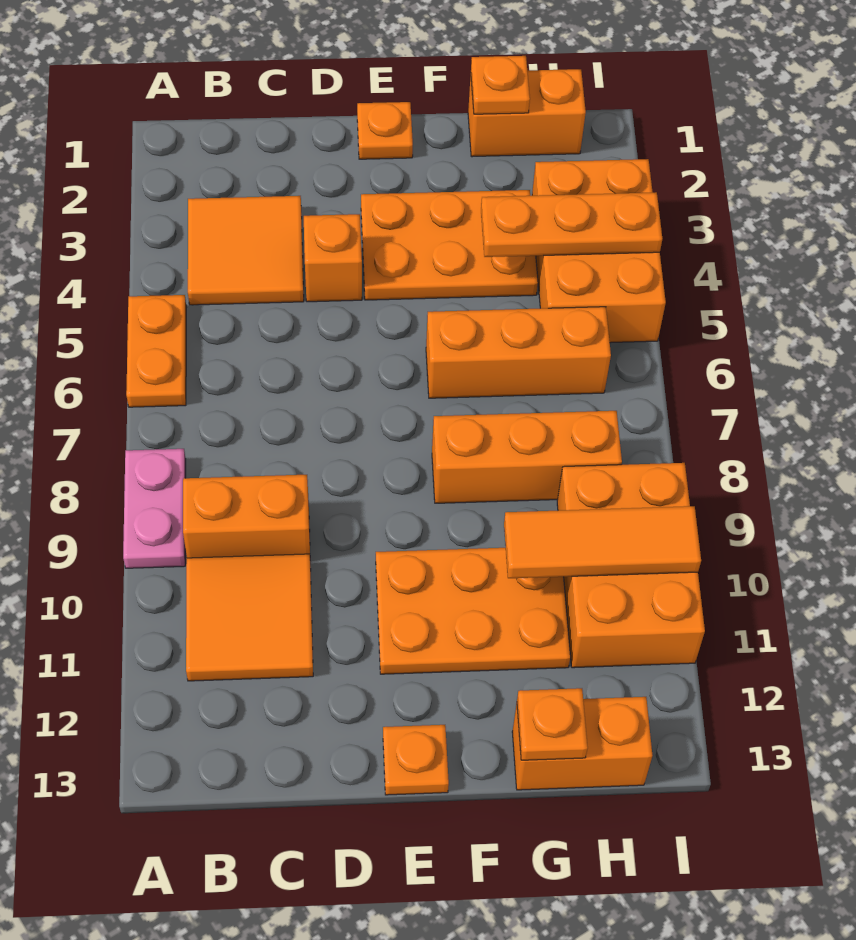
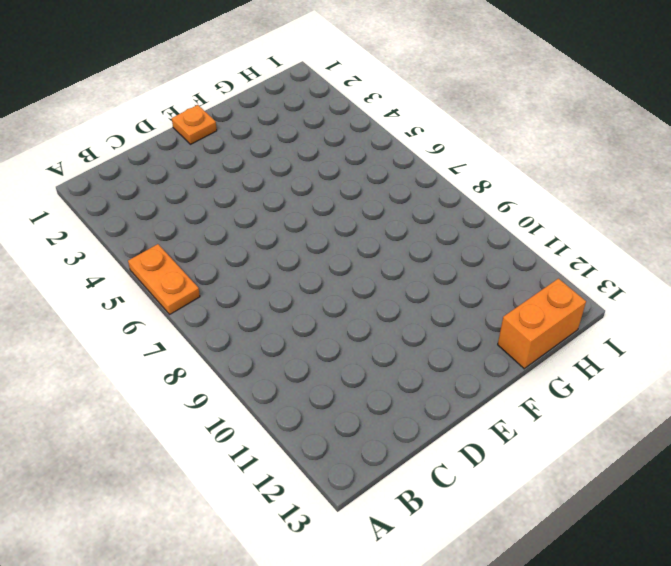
none -> pink plate A8:A9 level 1
none -> orange tile B3:C4 level 1
none -> orange brick B9:C9 level 1

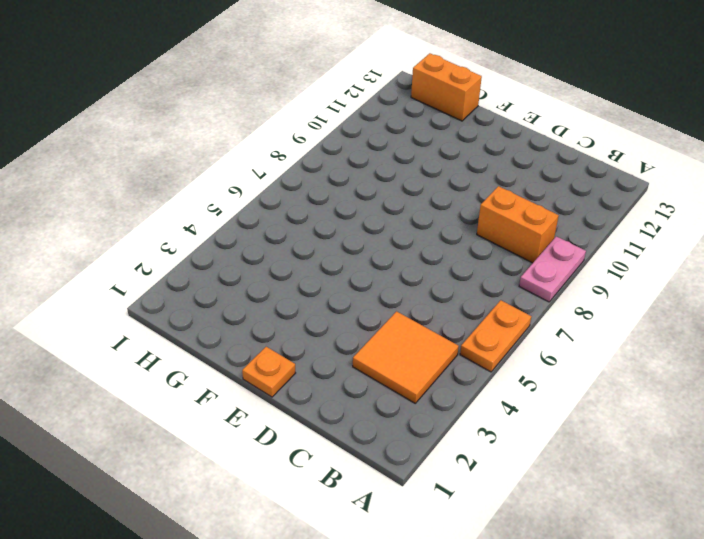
none -> orange tile B10:C11 level 1
none -> orange brick D4 level 1
none -> orange plate E3:G4 level 1

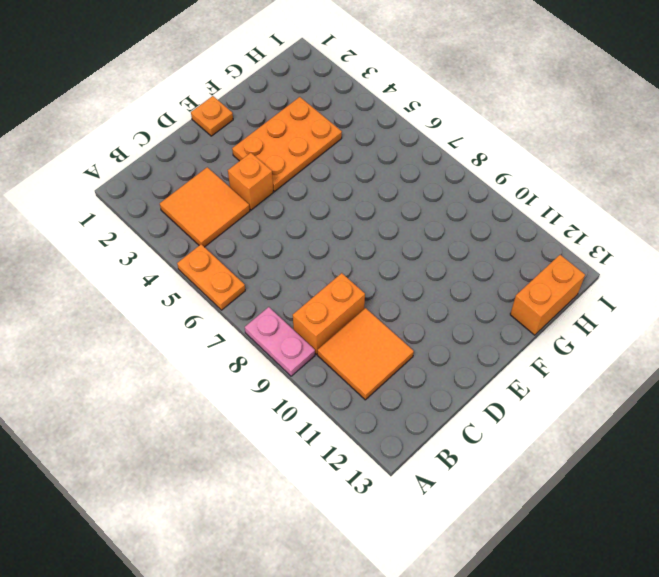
none -> orange plate E10:G11 level 1
none -> orange plate E13 level 1
none -> orange brick F6:H6 level 1

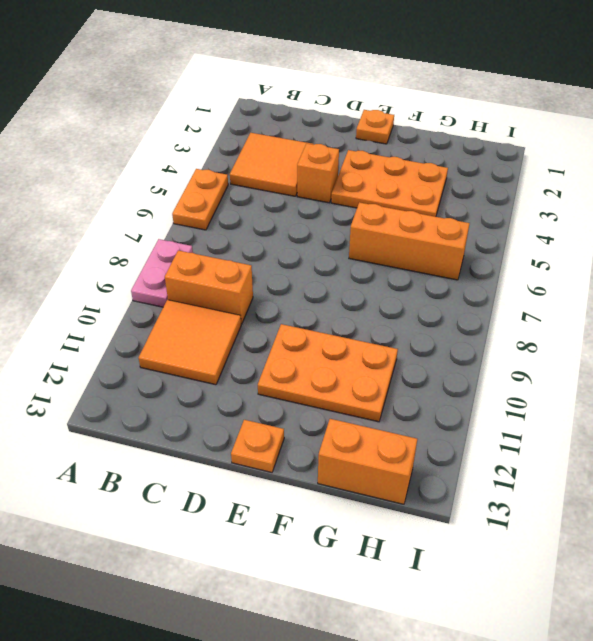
none -> orange brick F8:H8 level 1
none -> orange brick G1:H1 level 1
none -> orange brick H3:I5 level 1

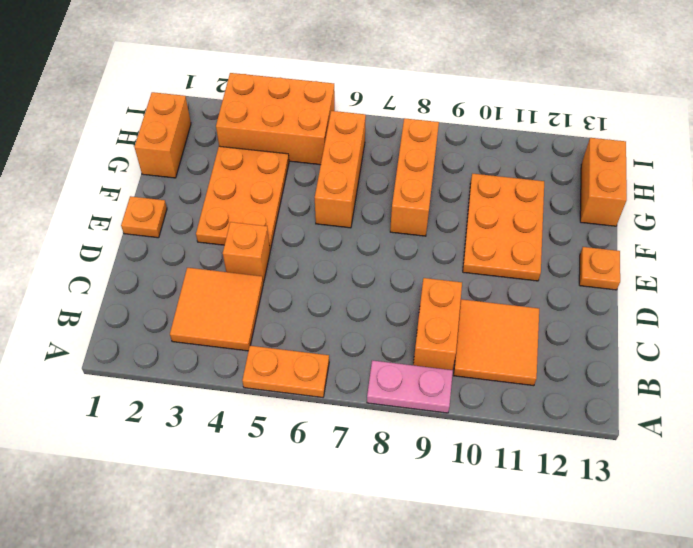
none -> orange brick H9:I11 level 1
none -> orange plate G1 level 2
none -> orange plate G4:I4 level 2

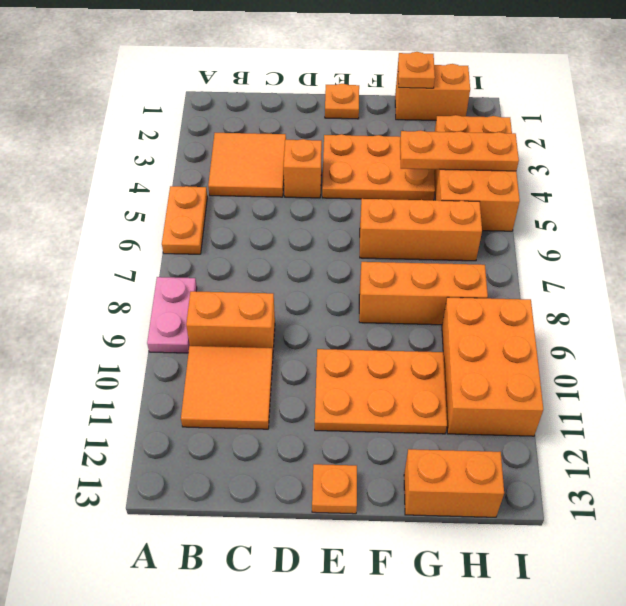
none -> orange tile G10:I10 level 2
none -> orange plate G13 level 2

